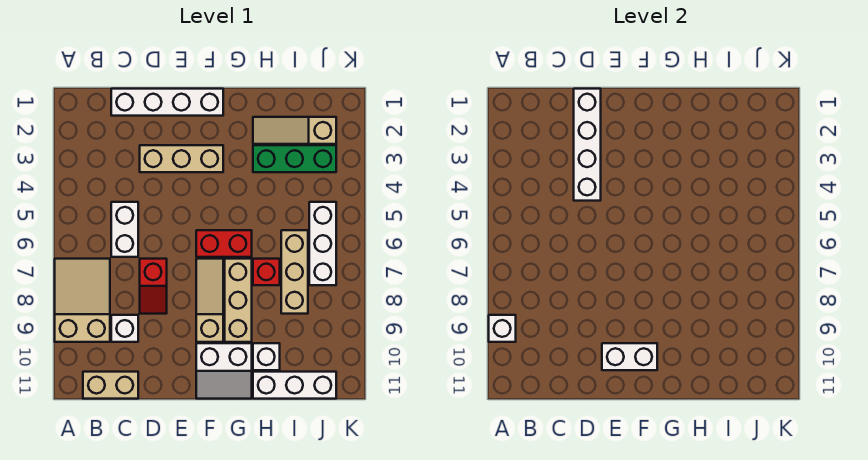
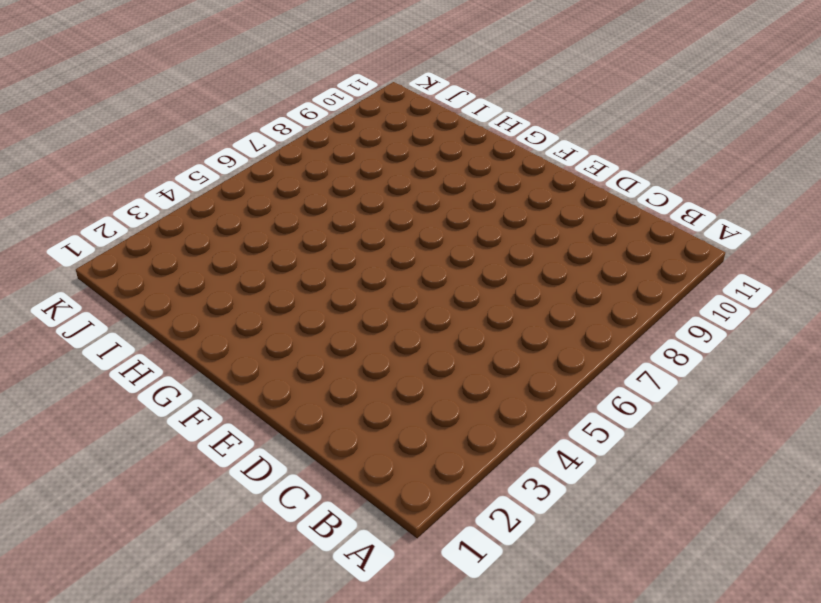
none -> tan slope A7:B9 level 1 top 9
none -> tan brick B11:C11 level 1
none -> white brick C1:F1 level 1

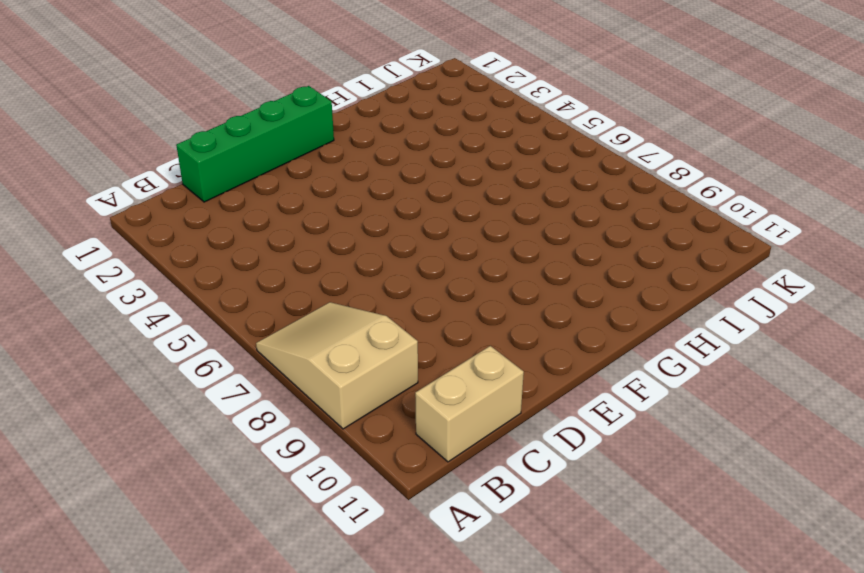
green brick C1:F1 level 1 -> white brick C1:F1 level 1
none -> white brick C5:C6 level 1
none -> white brick C9 level 1
none -> tan brick D3:F3 level 1

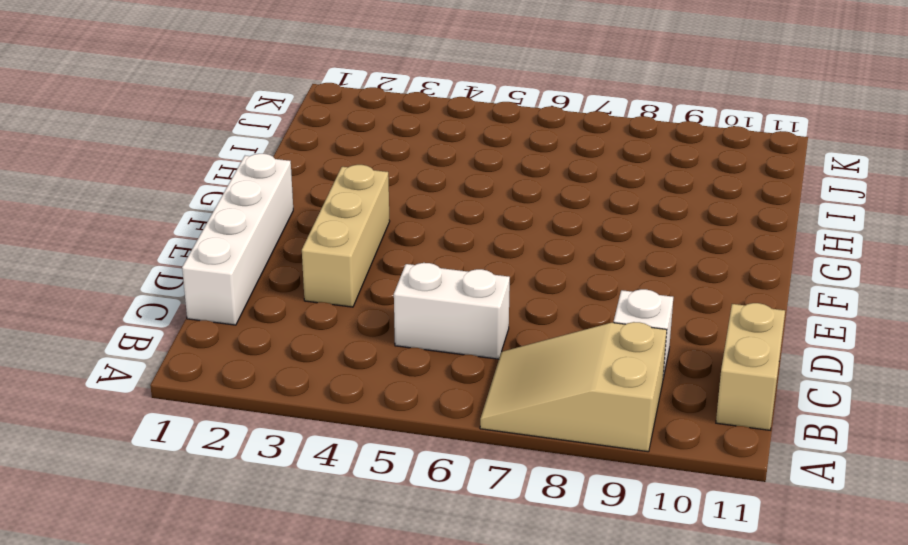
none -> red slope D7:D8 level 1 top 7
none -> red brick F6:G6 level 1
none -> tan slope F7:F9 level 1 top 9

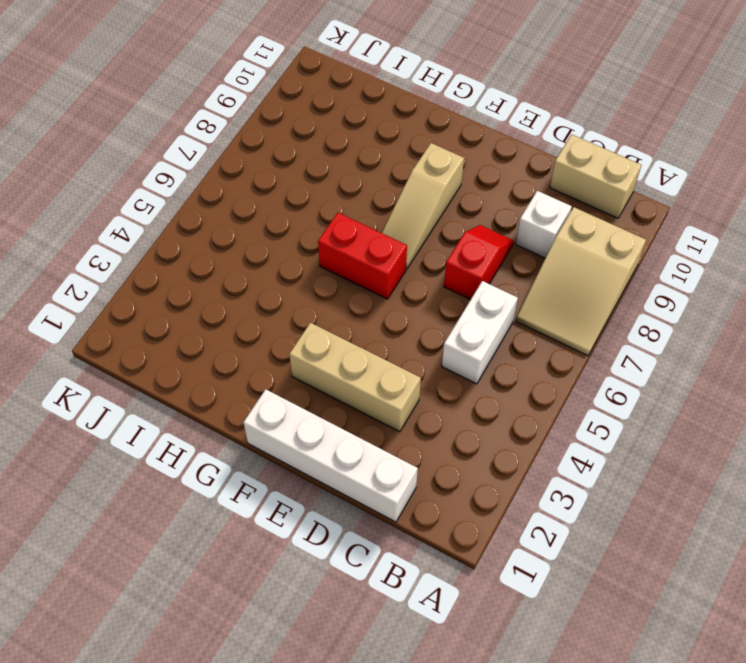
none -> white slope F10:G11 level 1 top 10
none -> tan brick G7:G9 level 1
none -> tan slope H2:J2 level 1 top J

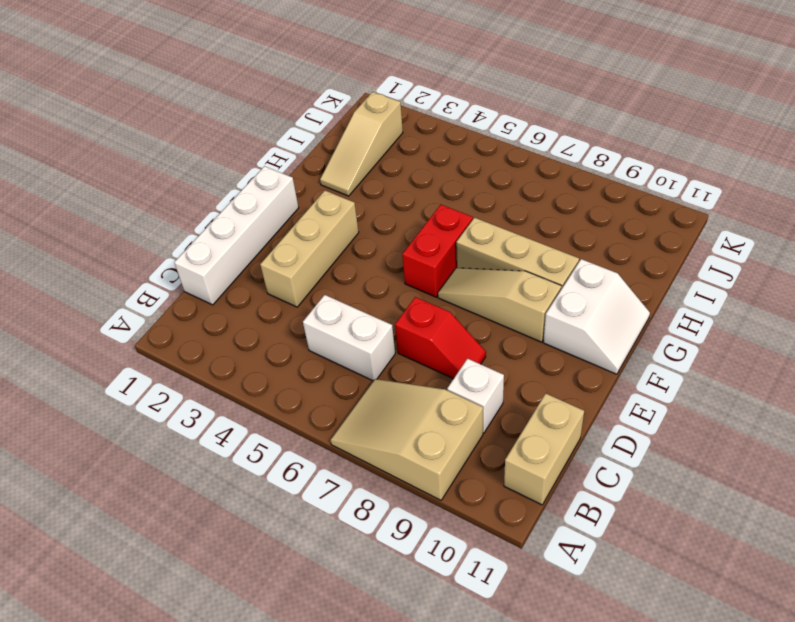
none -> green brick H3:J3 level 1
none -> red brick H7 level 1
none -> white brick H10 level 1

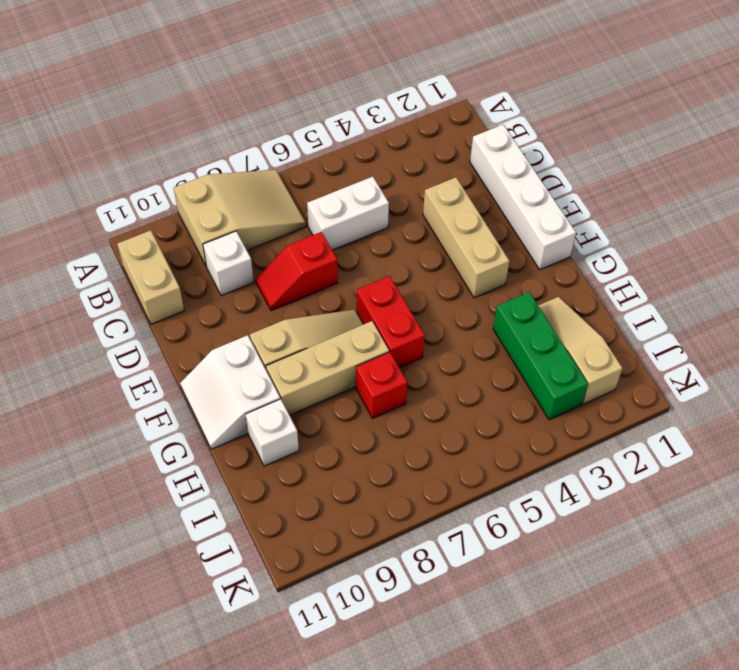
none -> white brick H11:J11 level 1
none -> tan brick I6:I8 level 1
none -> white brick J5:J7 level 1

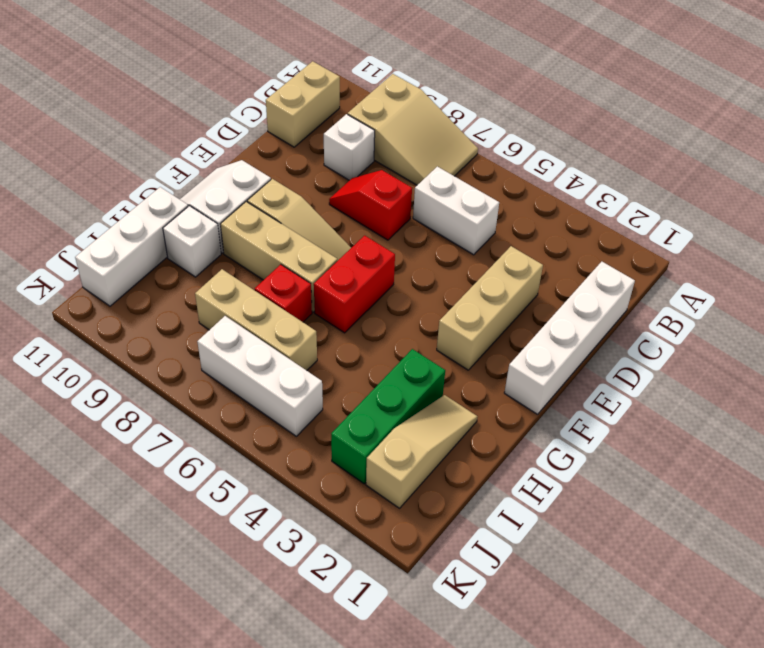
none -> white brick A9 level 2
none -> white brick D1:D4 level 2
none -> white brick E10:F10 level 2

